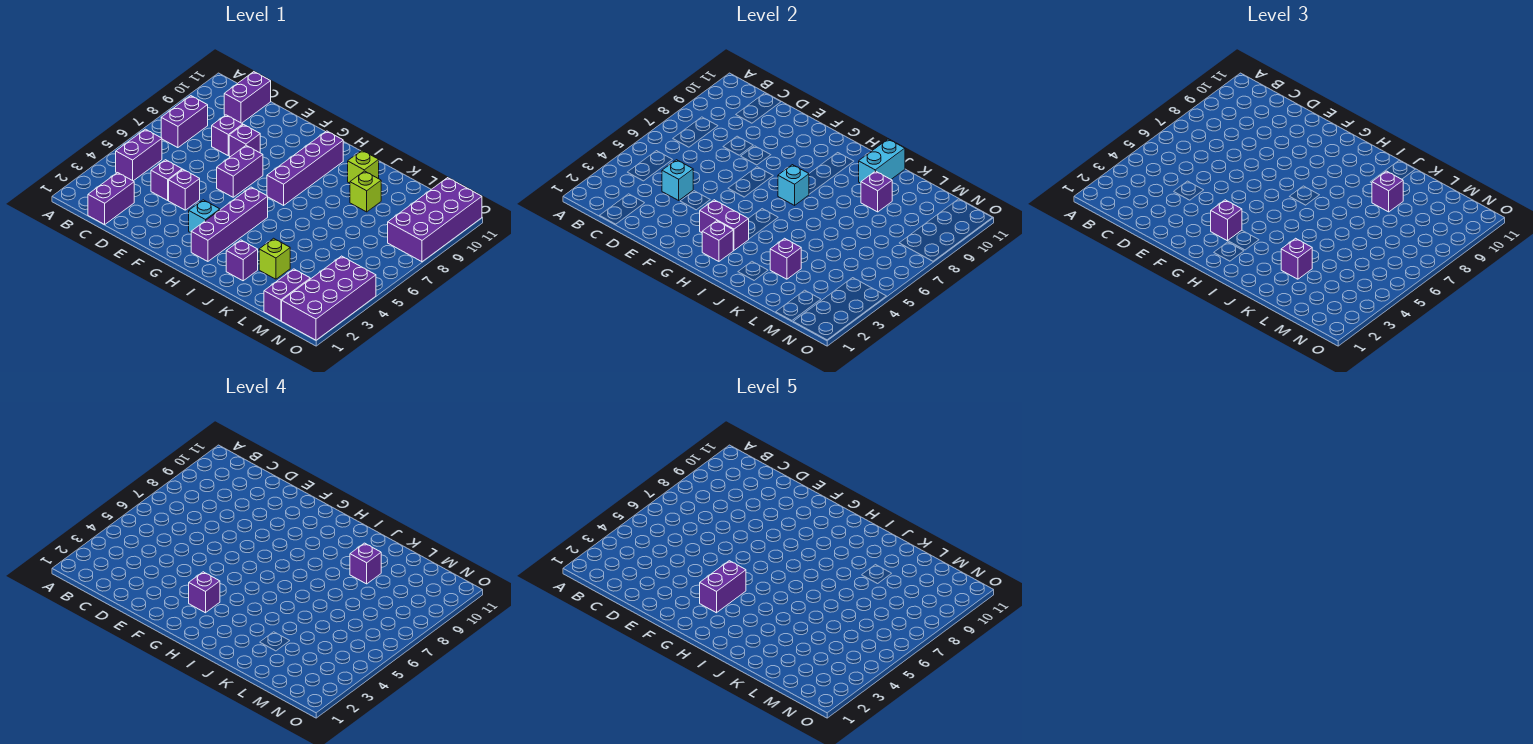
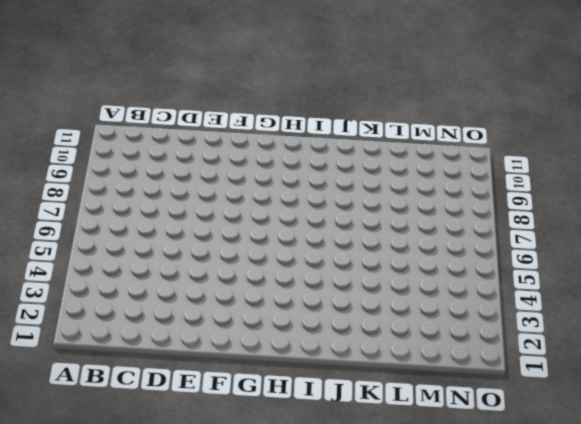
none -> purple brick B4:B5 level 1
none -> purple brick B7:B8 level 1
none -> purple brick C1:C2 level 1
none -> purple brick C10:C11 level 1

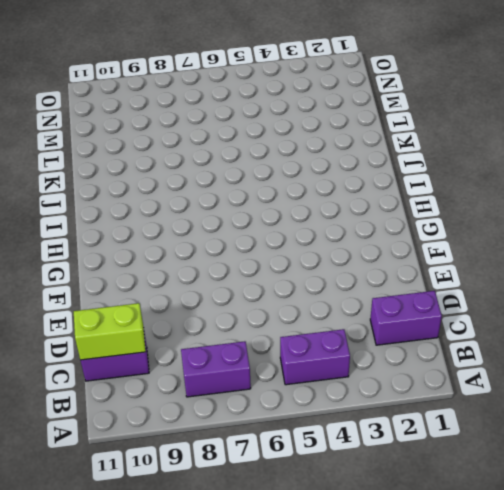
lime brick C10:C11 level 2 -> none
none -> purple brick D4 level 1
none -> purple brick D8 level 1
none -> purple brick E4 level 1
none -> purple brick E8 level 1

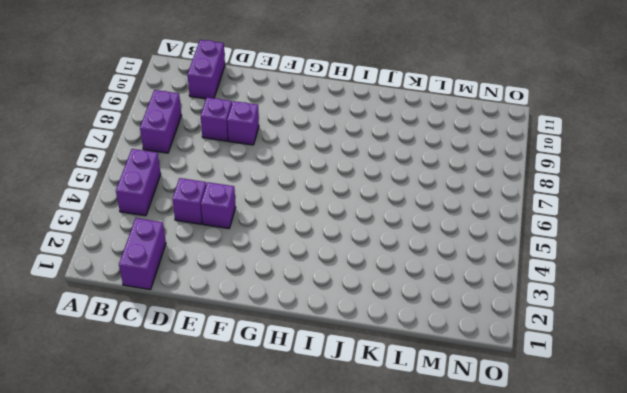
none -> purple brick F6:F7 level 1
none -> cyan brick G3 level 1
none -> purple brick H2:H5 level 1
none -> purple brick H7:H10 level 1

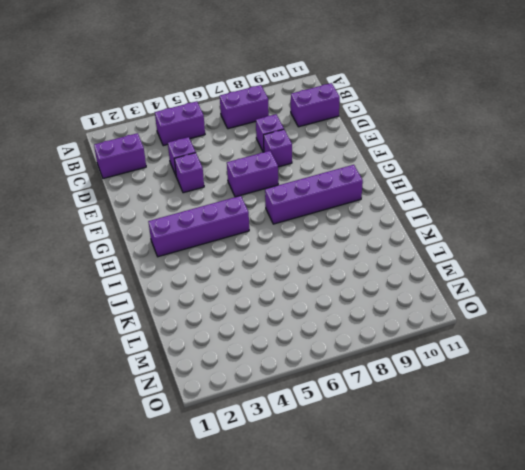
none -> cyan brick G3 level 1
none -> purple brick J2 level 1
none -> lime brick J10 level 1
none -> lime brick K3 level 1

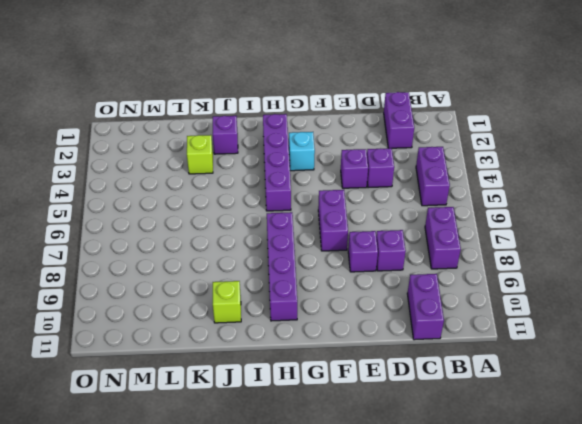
none -> lime brick K9 level 1
none -> purple brick M1:M2 level 1
none -> purple brick N1:O4 level 1
none -> purple brick N8:O11 level 1

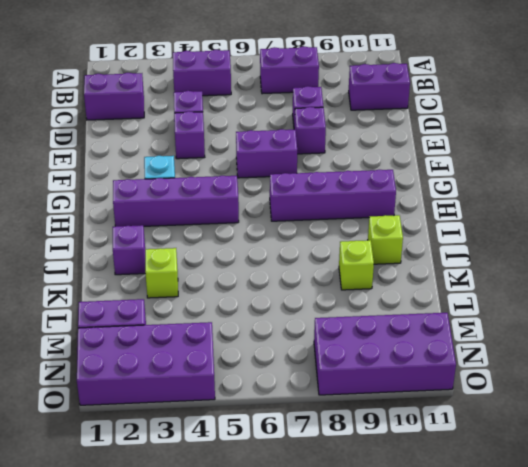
none -> cyan brick D4 level 2
none -> purple brick G3:H3 level 2
none -> purple brick H2 level 2
none -> cyan brick H7 level 2

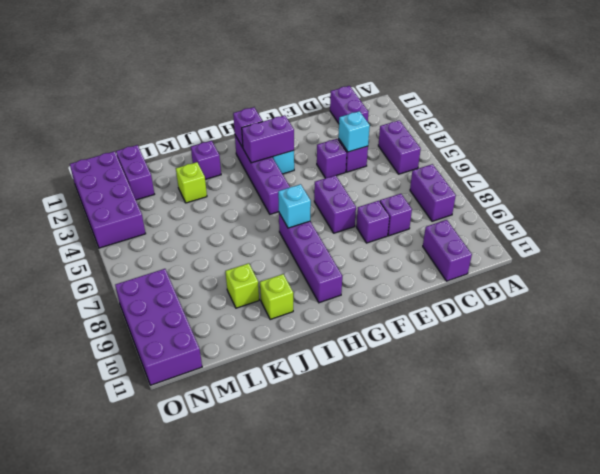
none -> cyan brick J10:J11 level 2
none -> purple brick K3 level 2
none -> purple brick K9 level 2
none -> purple brick G3 level 3

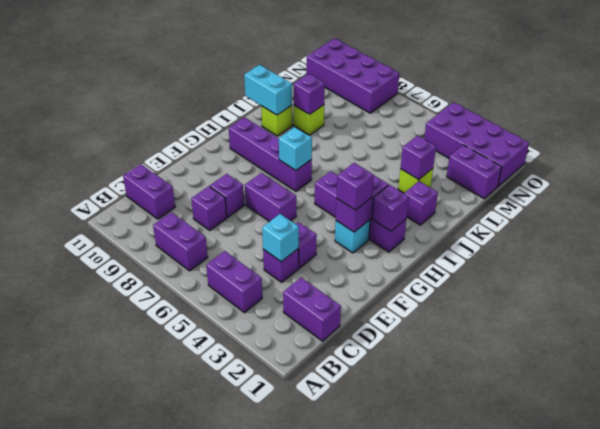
none -> purple brick K3 level 3
none -> purple brick K9 level 3
none -> purple brick G3 level 4
none -> purple brick K9 level 4

